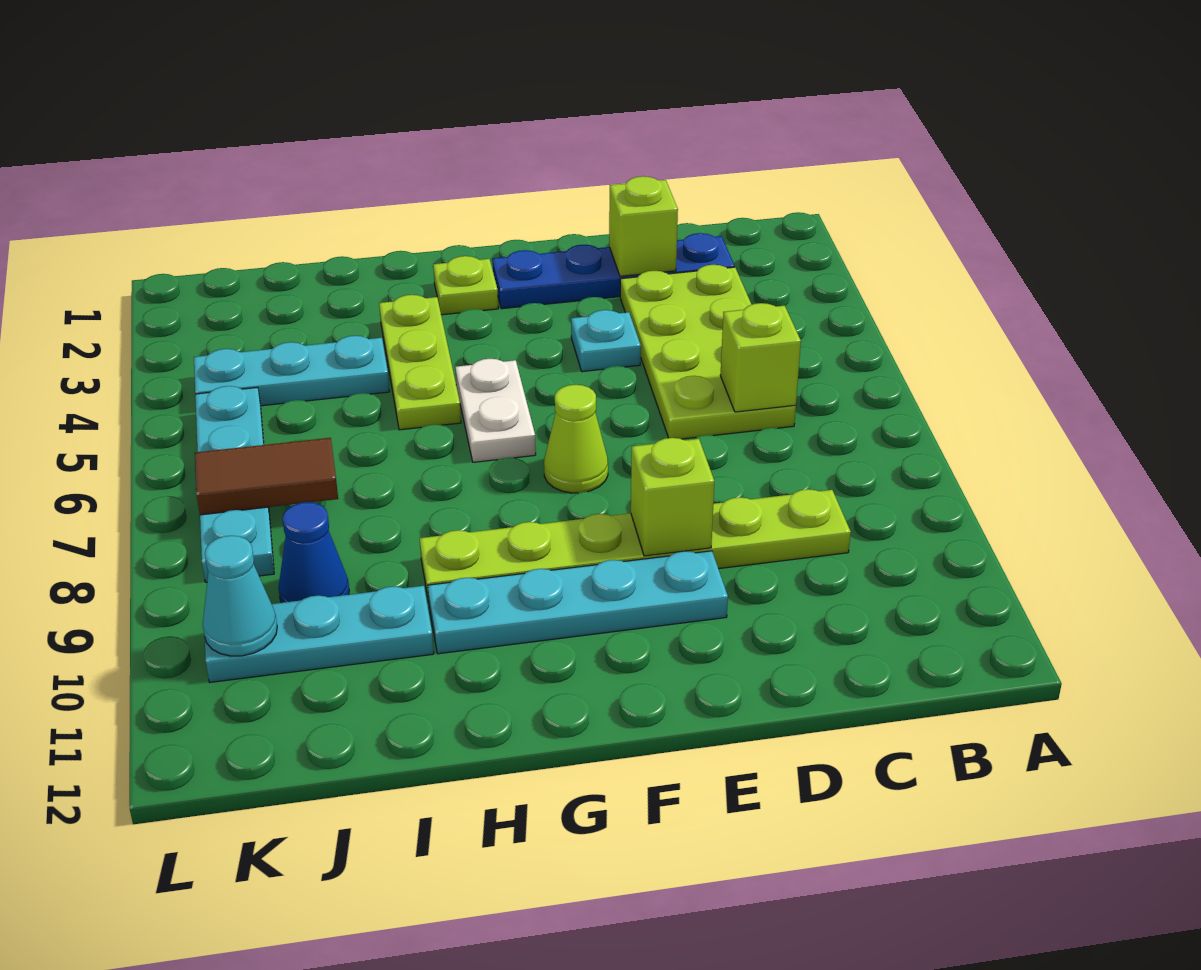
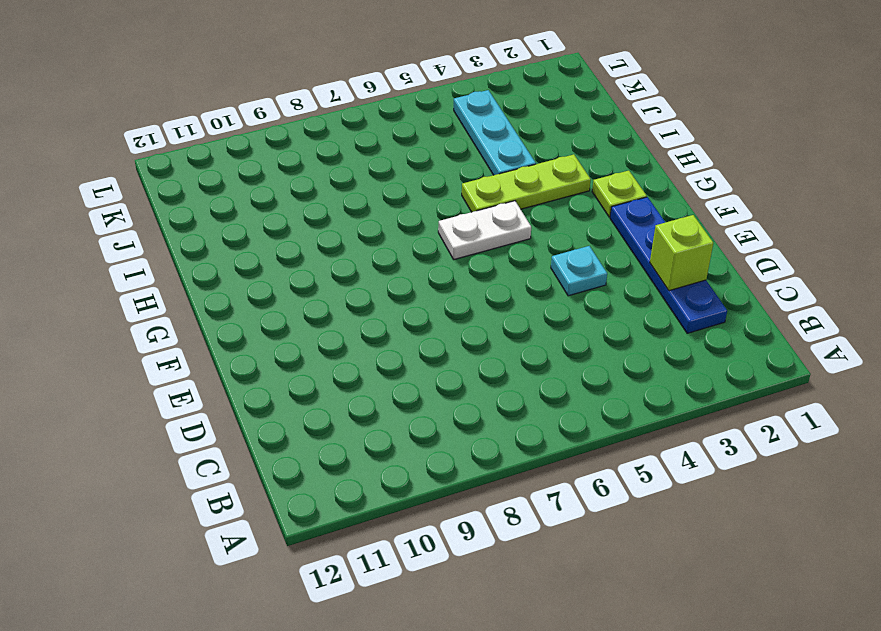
none -> lime plate C3:D6 level 1
none -> lime plate C9:H9 level 1
none -> cyan plate E10:H10 level 1

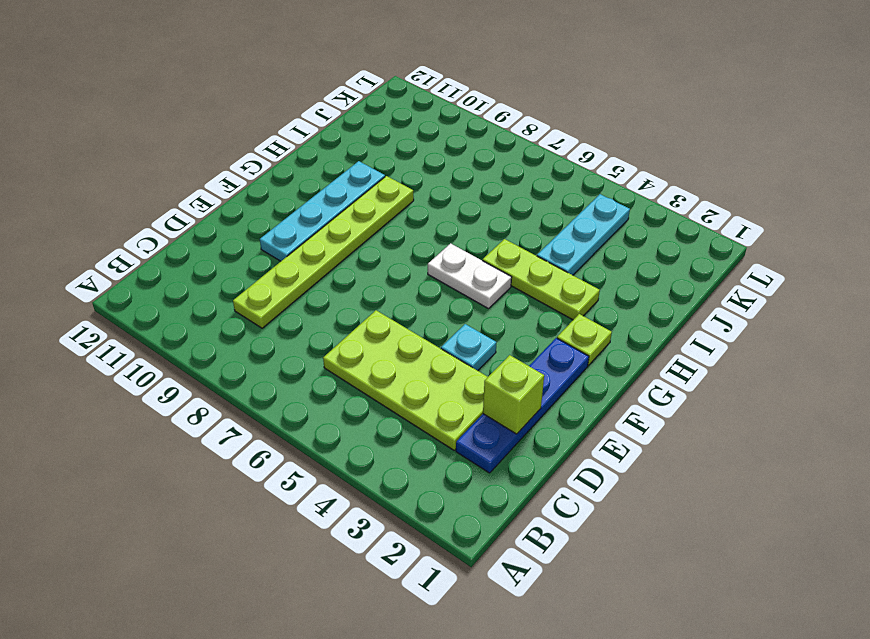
none -> lime cone F7 level 1
none -> cyan plate I10:K10 level 1
none -> blue cone J9 level 1

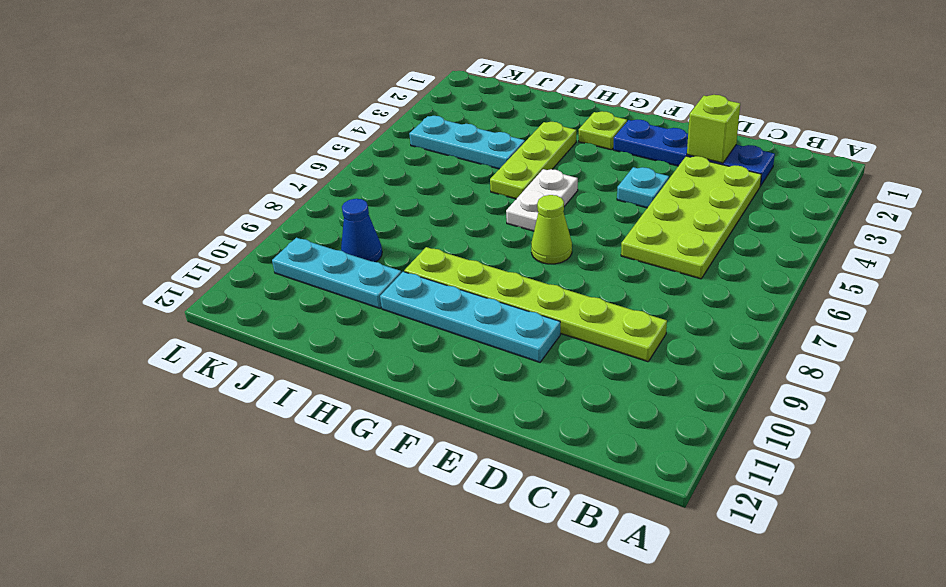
none -> cyan plate K5:K8 level 1
none -> lime brick C6 level 2
none -> lime brick E9 level 2

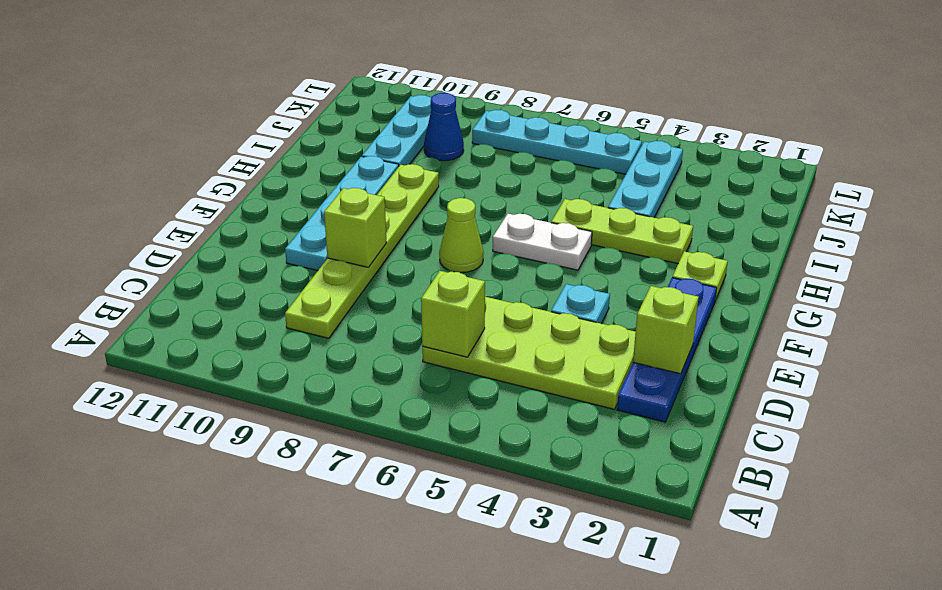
none -> brown tile J7:K7 level 2
none -> cyan cone K10 level 2

